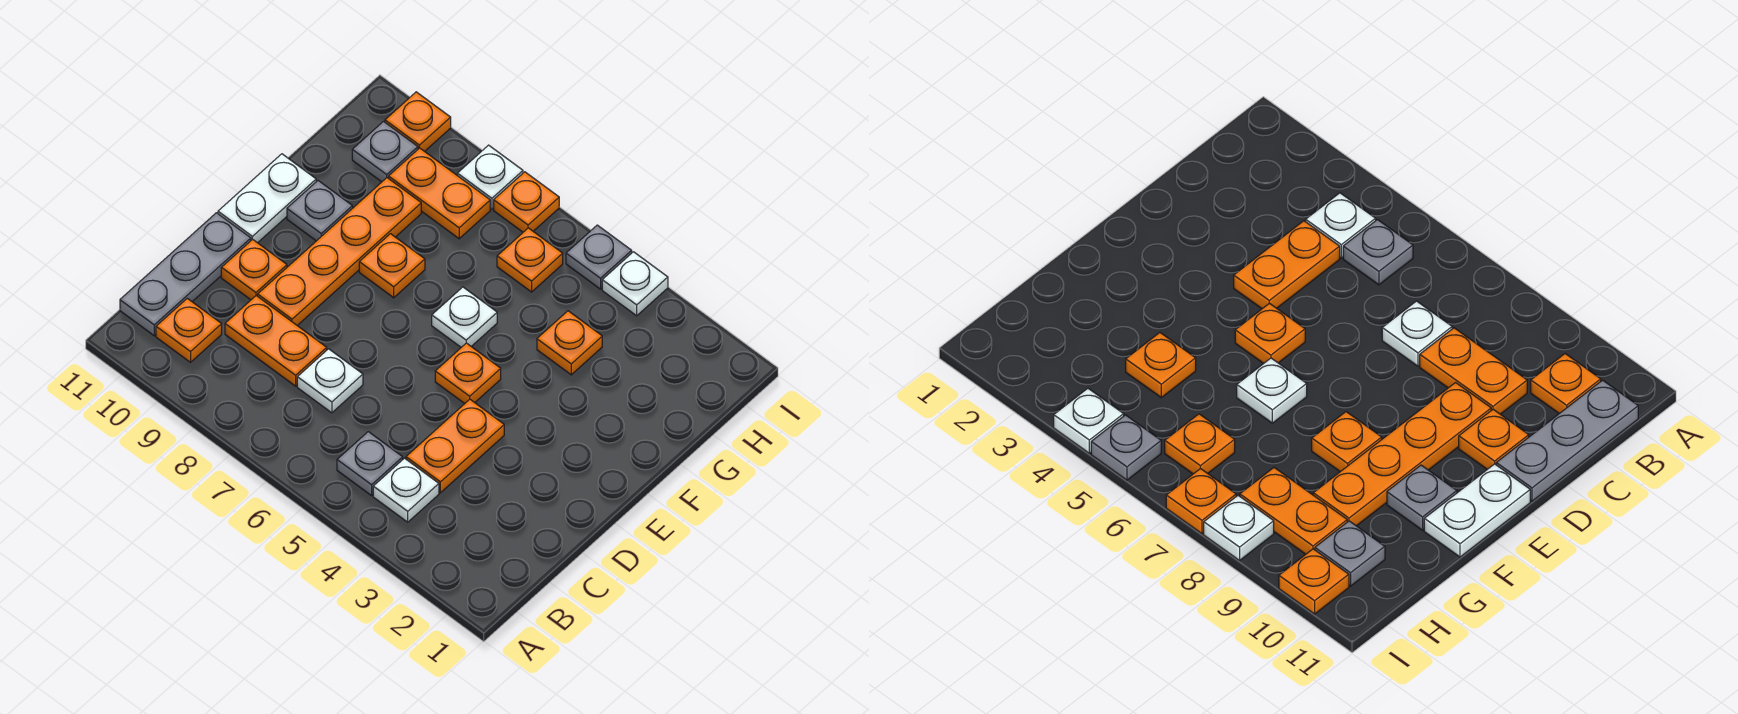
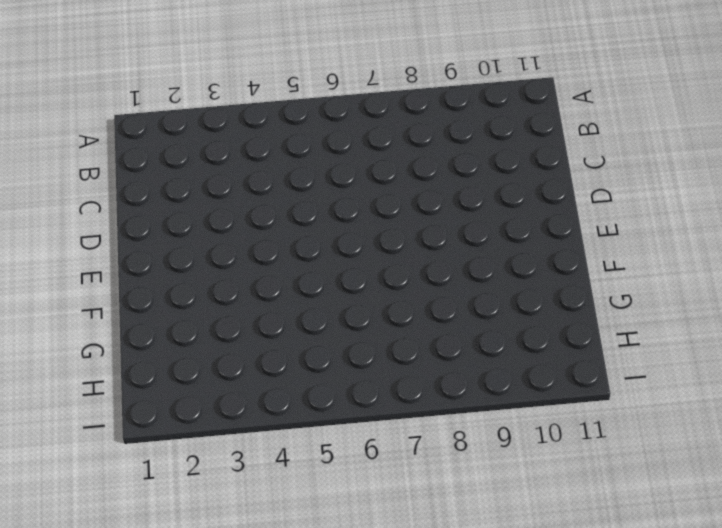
none -> white plate B4 level 1
none -> grey plate B5 level 1
none -> orange plate B10 level 1

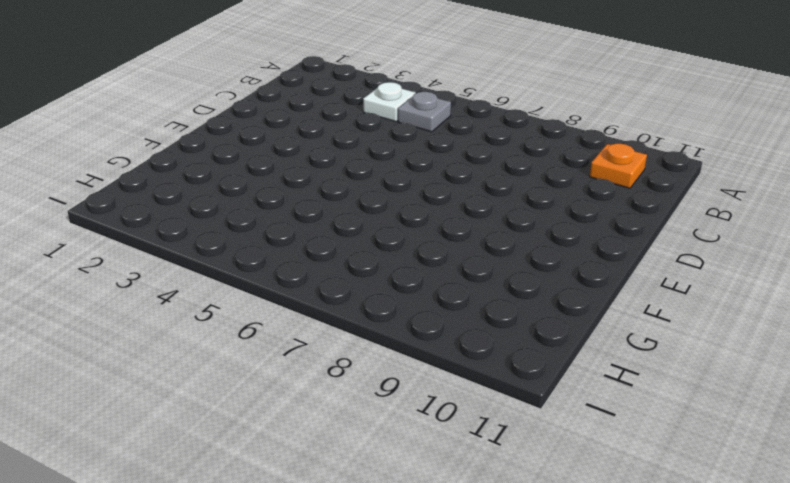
none -> grey plate B11:D11 level 1
none -> orange plate C4:D4 level 1
none -> white plate C7 level 1

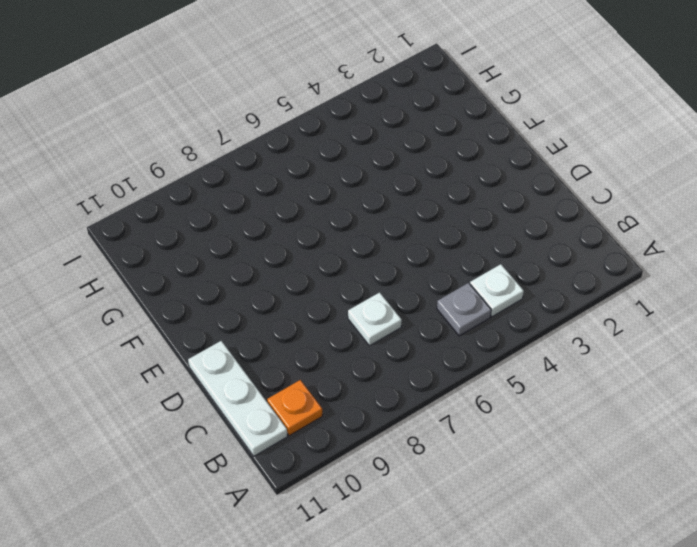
white plate B11:D11 level 1 -> grey plate B11:D11 level 1
none -> orange plate C4:D4 level 1
none -> orange plate C8:C9 level 1
none -> orange plate D9:G9 level 1

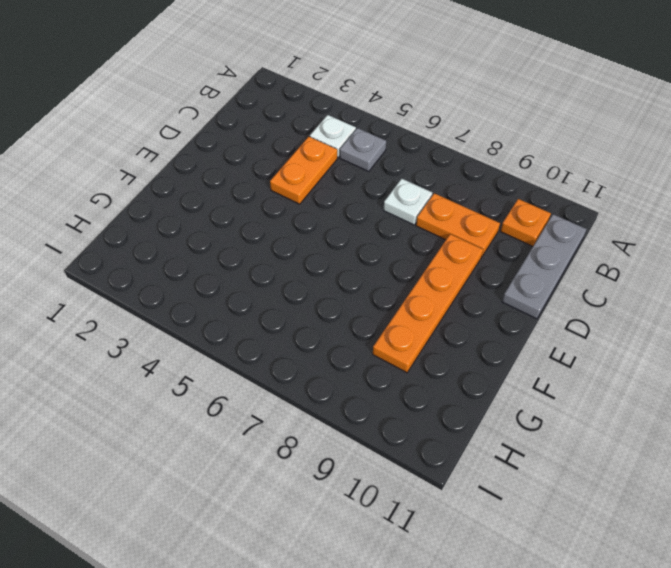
none -> orange plate D10 level 1
none -> orange plate E5 level 1
none -> white plate E11:F11 level 1

